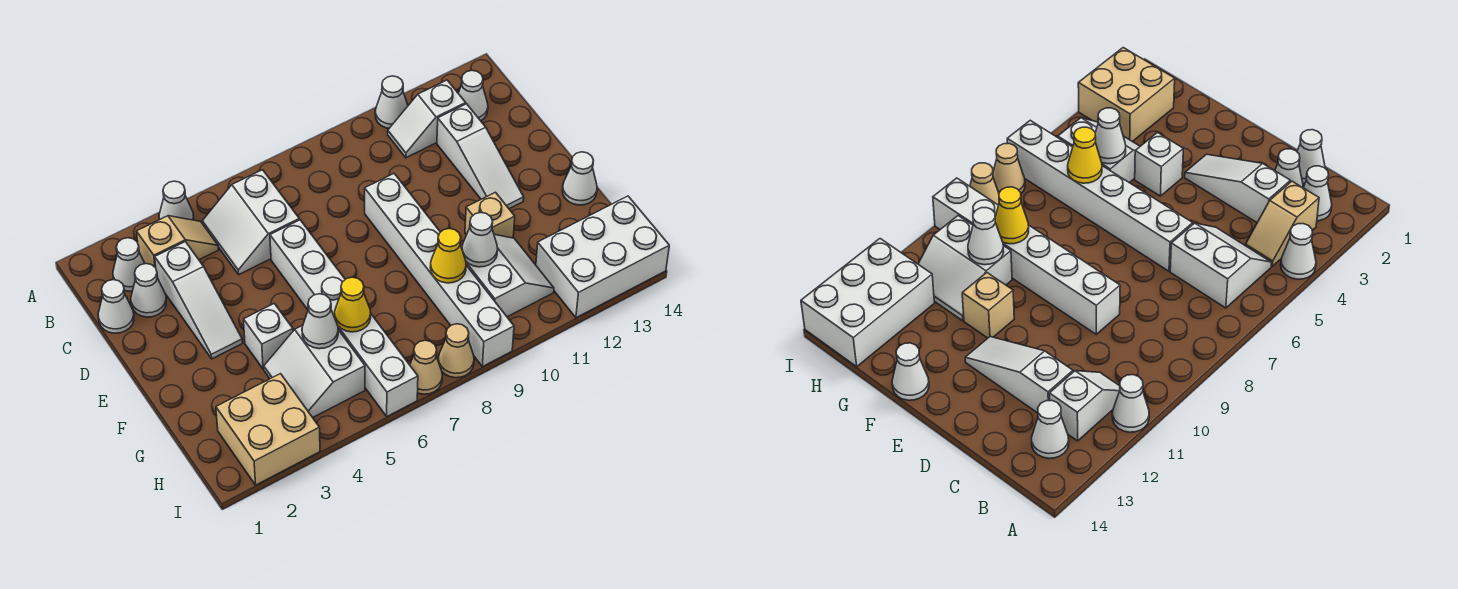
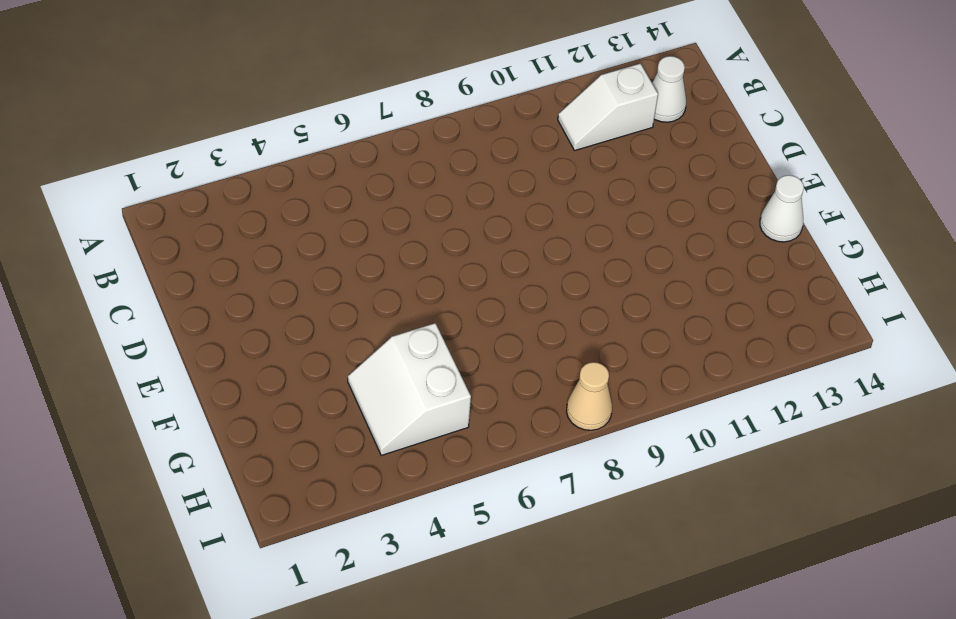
none -> white cone A4 level 1
none -> white cone A11 level 1
none -> white cone B2 level 1

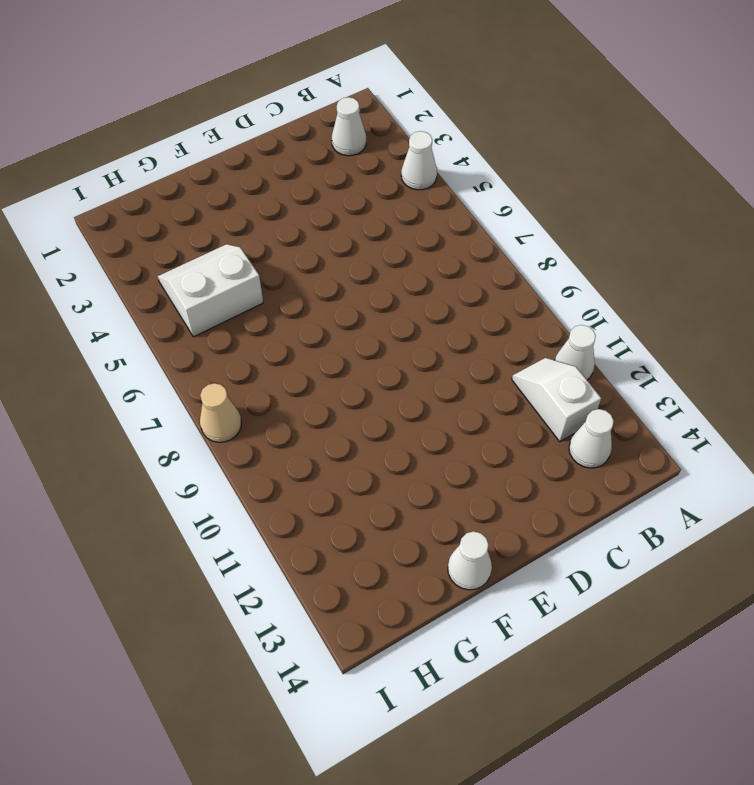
none -> tan slope B3:B4 level 1 top 3
none -> white slope B5:C6 level 1 top 6
none -> white cone C1 level 1

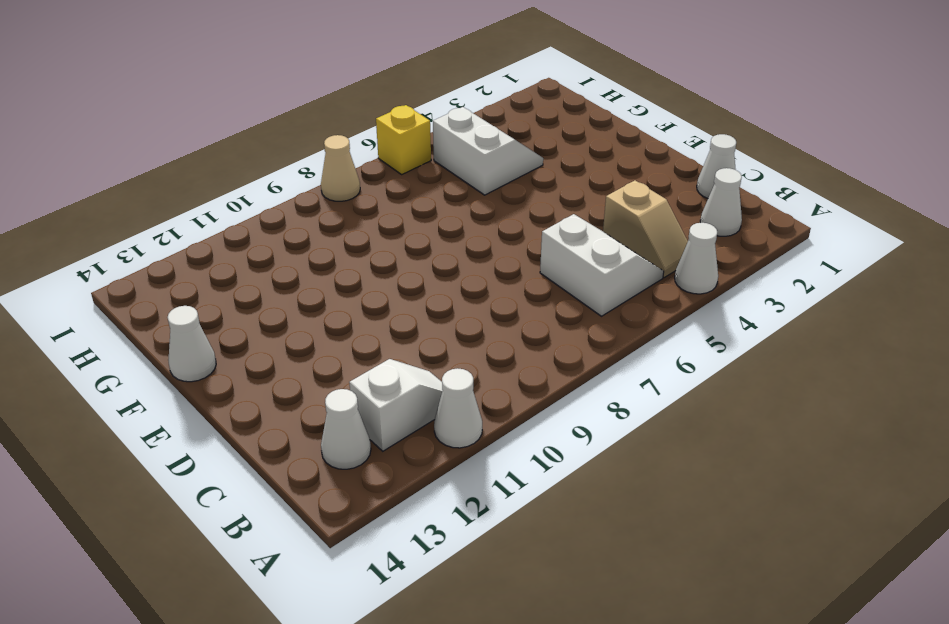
tan slope B4:C4 level 1 top C -> tan slope B3:B4 level 1 top 3
yellow brick I6 level 1 -> white brick D6:I6 level 1
none -> white cone C2 level 1
none -> white slope C3:E3 level 1 top C
none -> white slope C12:E12 level 1 top C

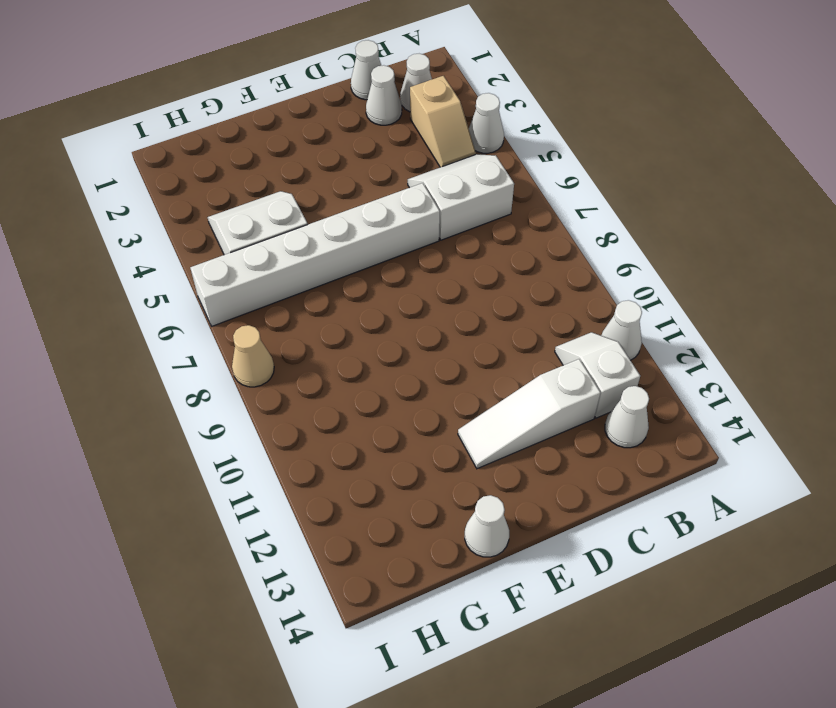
none -> white slope C3:E3 level 1 top C
none -> white brick D9:I9 level 1
none -> white brick F4 level 1

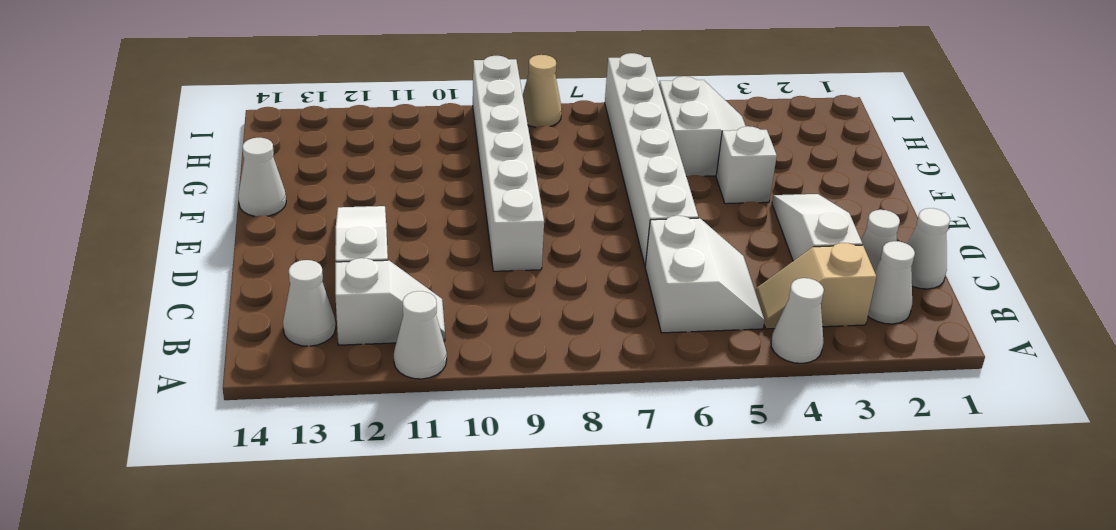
none -> tan brick F11 level 1
none -> white slope G10:H11 level 1 top 10
none -> tan brick H2:I3 level 1

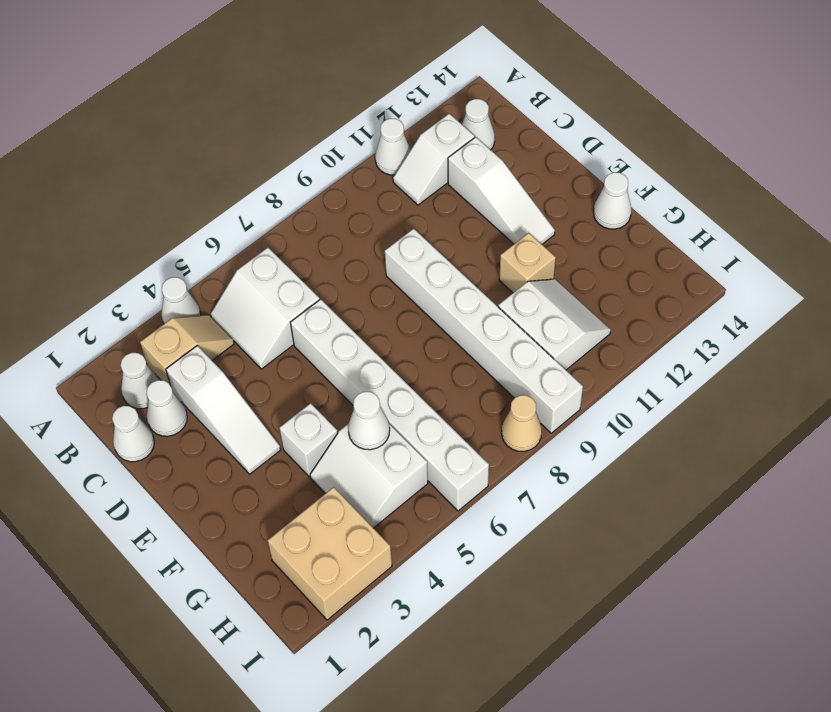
none -> white brick H12:I14 level 1
none -> tan cone I7 level 1
none -> yellow cone G6 level 2

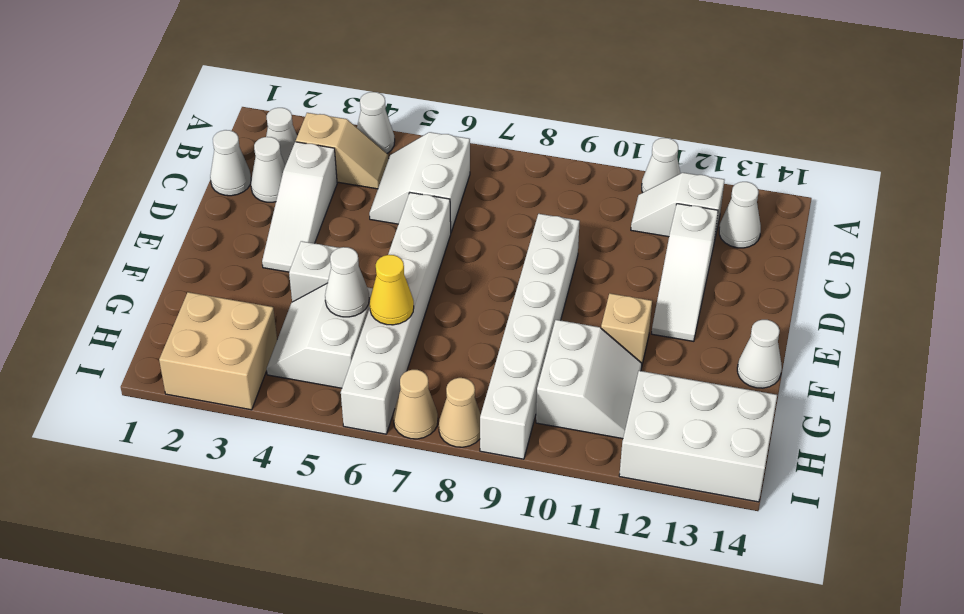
none -> yellow cone G9 level 2
none -> white cone G10 level 2

